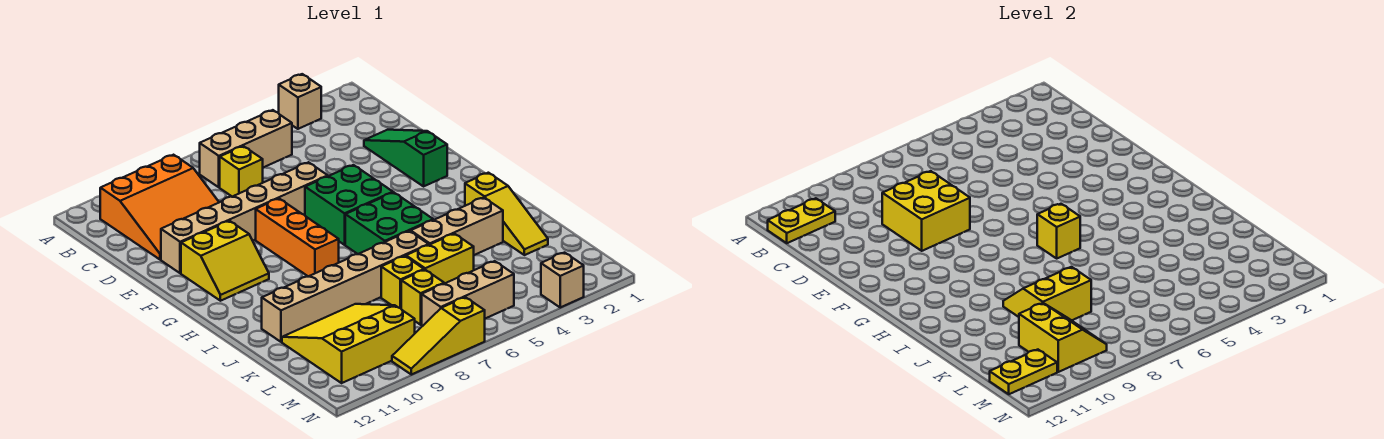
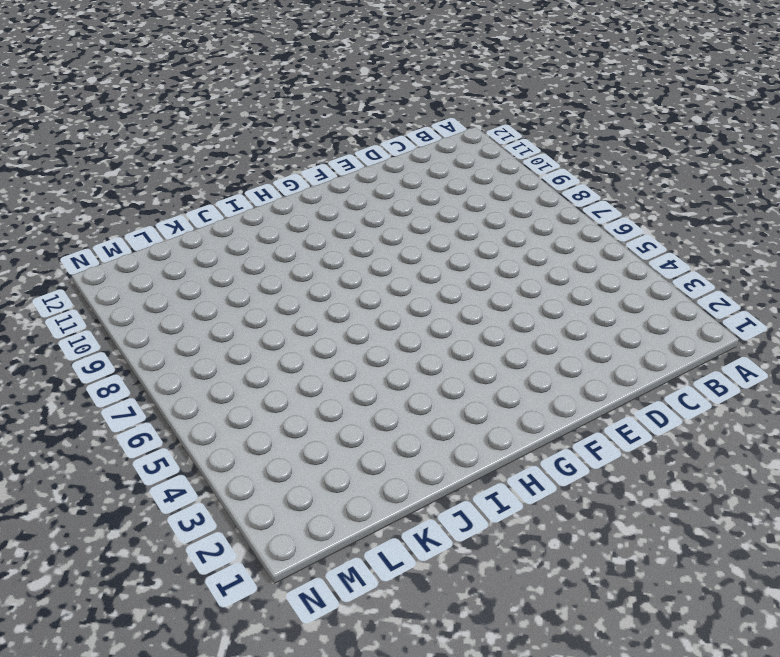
none -> tan brick A3 level 1
none -> tan brick B5:B7 level 1
none -> orange slope B9:D11 level 1 top B

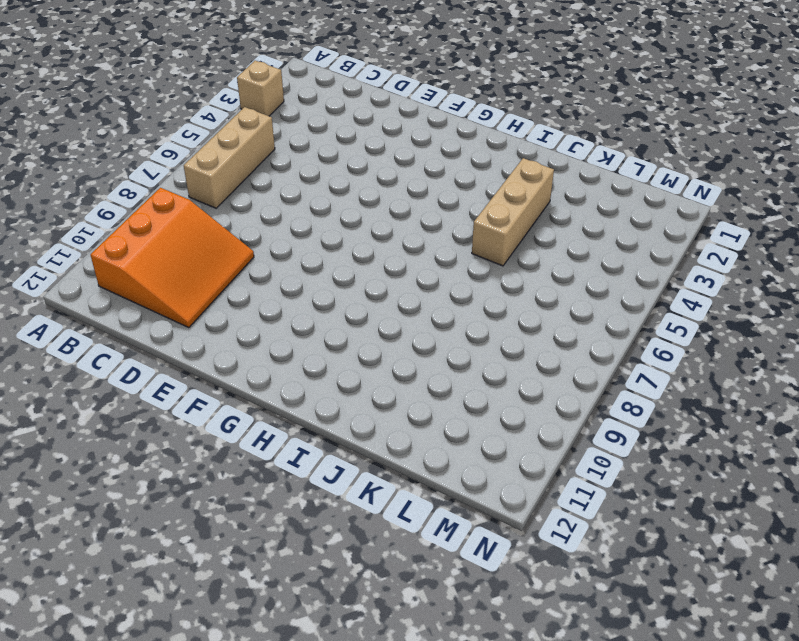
none -> yellow brick C7 level 1
none -> green slope D2:F2 level 1 top F
none -> tan brick E6:E11 level 1

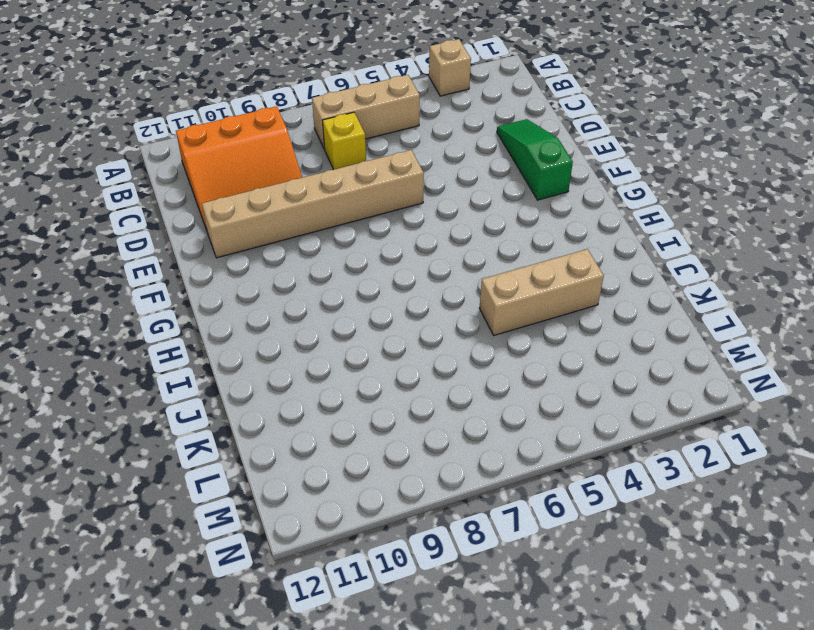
none -> green brick F5:G6 level 1
none -> orange brick F8:H8 level 1
none -> yellow slope F10:G11 level 1 top F

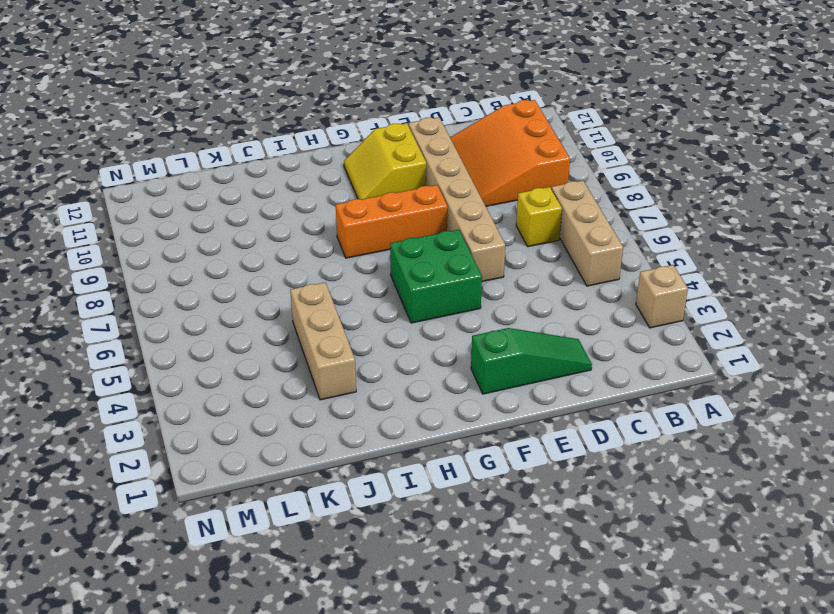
none -> green brick H5:I6 level 1
none -> yellow slope I2:K2 level 1 top I
none -> tan brick J6:J11 level 1

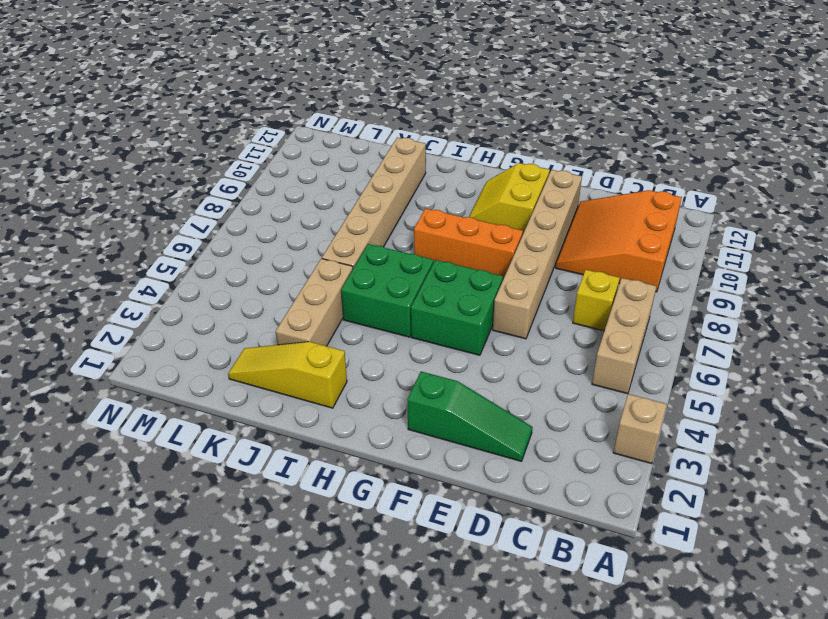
none -> yellow brick K5:K6 level 1
none -> yellow brick K7 level 1
none -> yellow slope K9:M11 level 1 top M

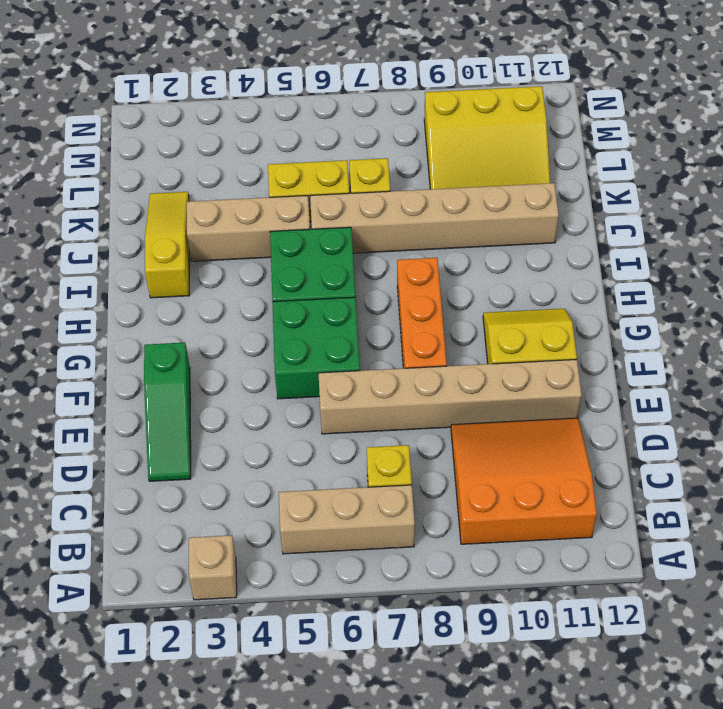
none -> yellow brick L7 level 1
none -> tan brick M5:M7 level 1
none -> tan brick N3 level 1

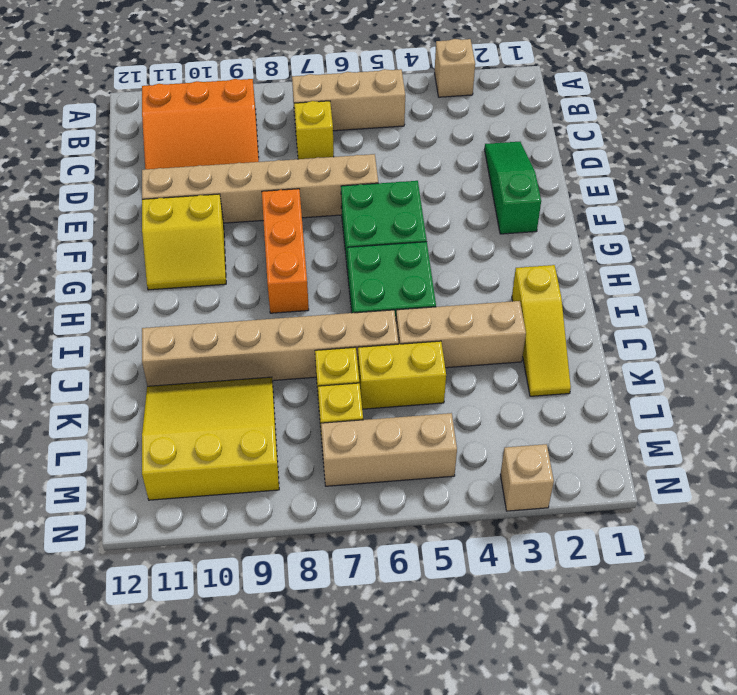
none -> yellow slope N7:N9 level 1 top 7
none -> yellow plate B11:B12 level 2
none -> yellow brick D8:E9 level 2

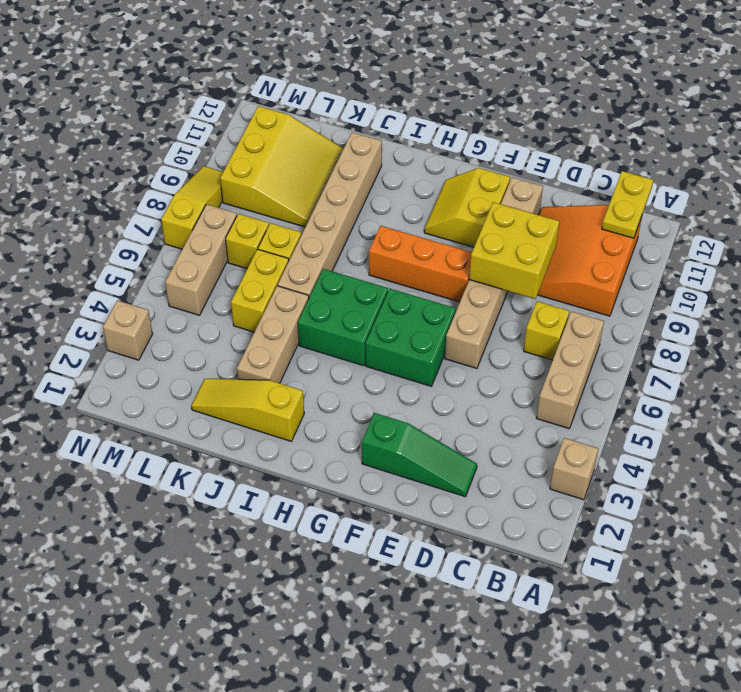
none -> yellow brick H6 level 2
none -> yellow slope J8:K9 level 2 top K
none -> yellow slope L9:M10 level 2 top 10

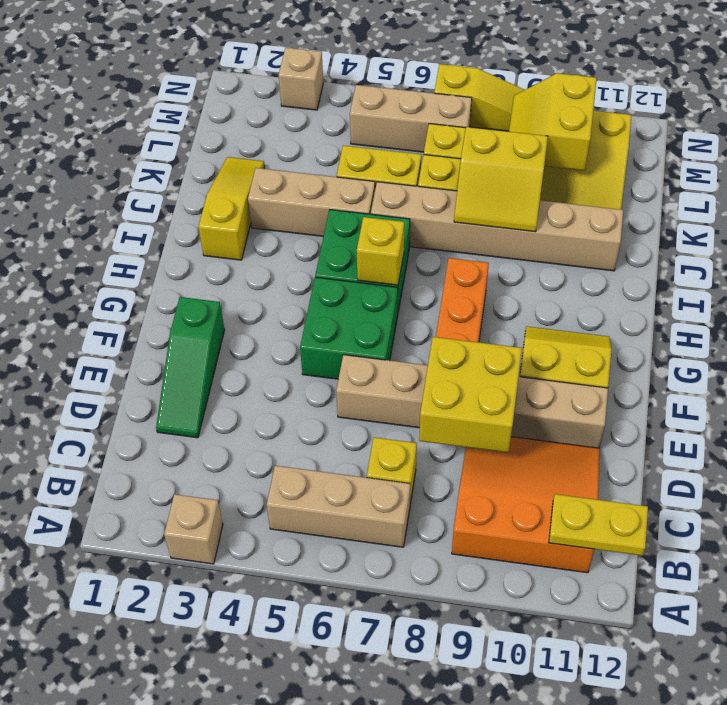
none -> yellow plate M11:M12 level 2

